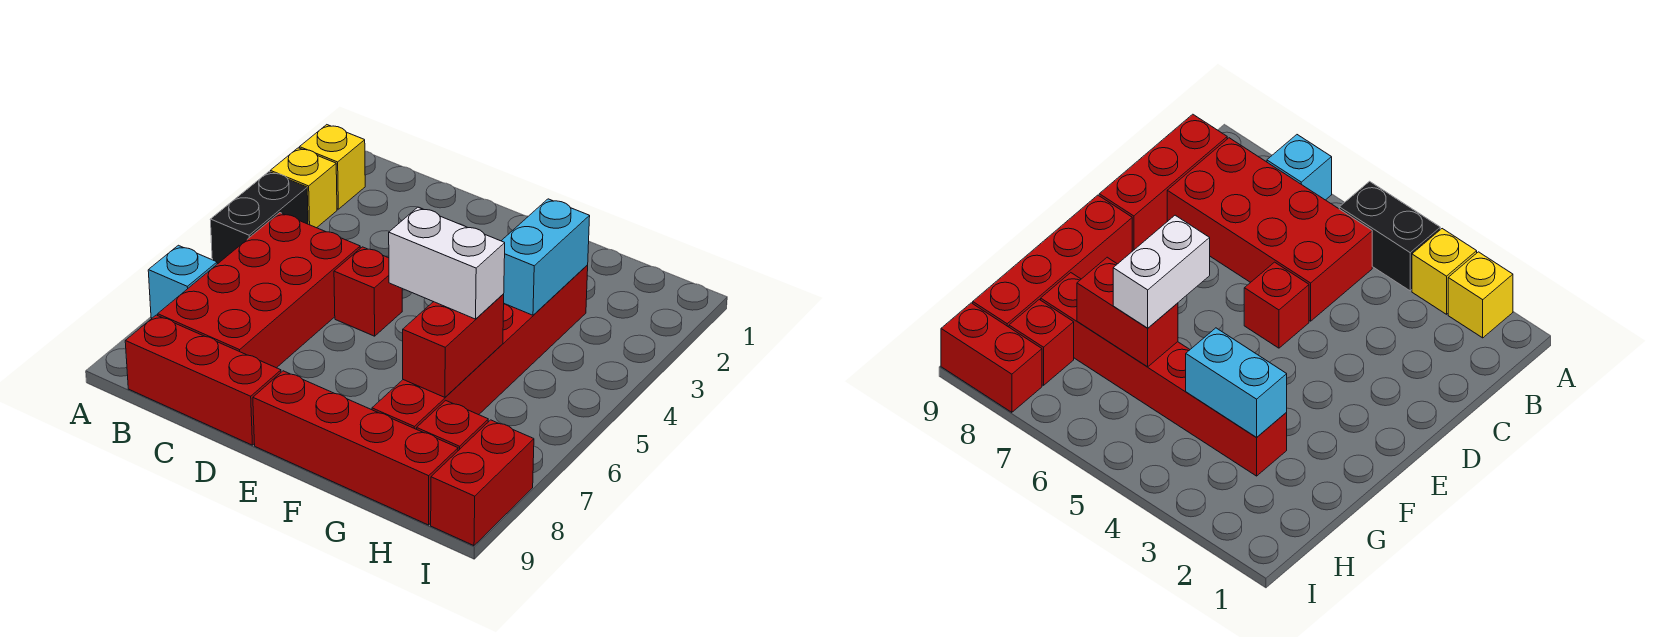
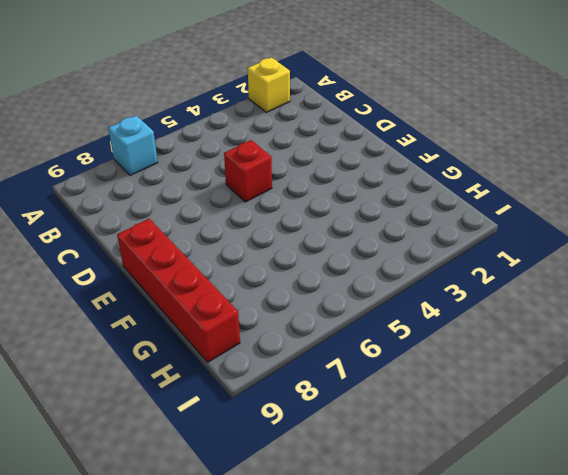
none -> yellow brick A3 level 1
none -> black brick A4:A5 level 1
none -> red brick B5:C8 level 1

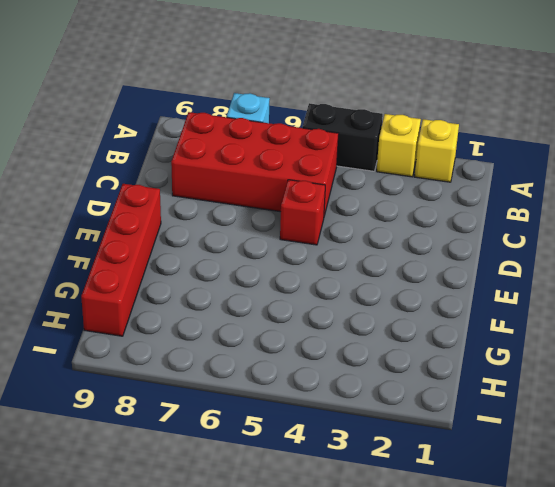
none -> red brick B9:D9 level 1
none -> red brick G3:G8 level 1
none -> red brick H8 level 1

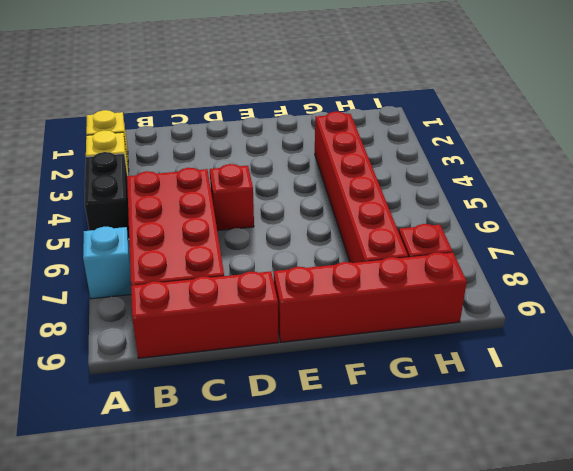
none -> red brick I8:I9 level 1
none -> cyan brick G3:G4 level 2
none -> red brick G6:G7 level 2

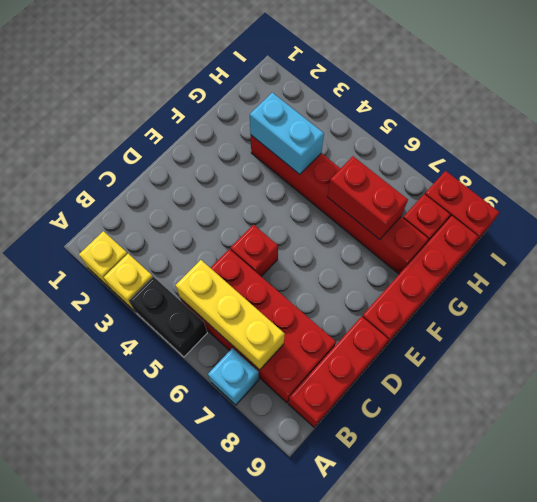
yellow brick B5:B7 level 2 -> none
none -> white brick F6:G6 level 3

